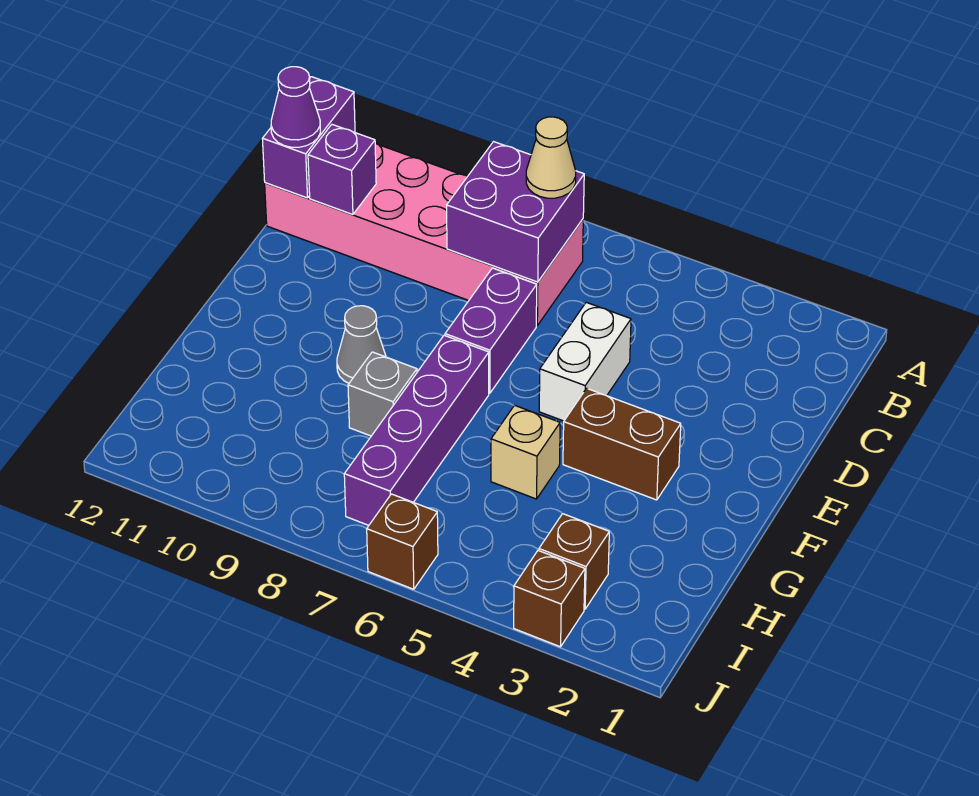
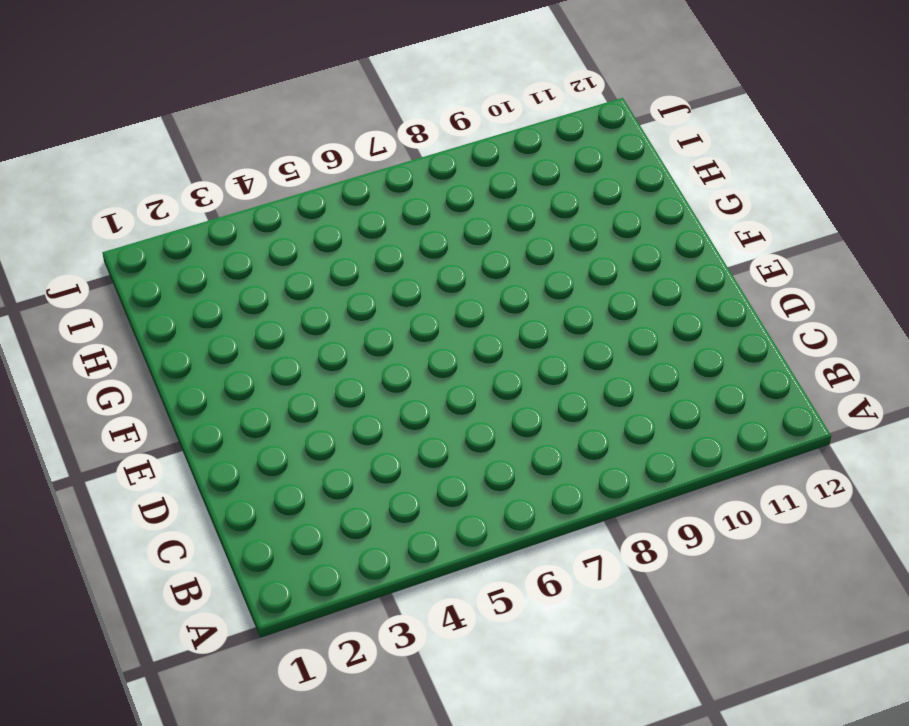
none -> pink brick B7:C12 level 1
none -> white brick D5:E5 level 1
none -> purple brick D7:E7 level 1

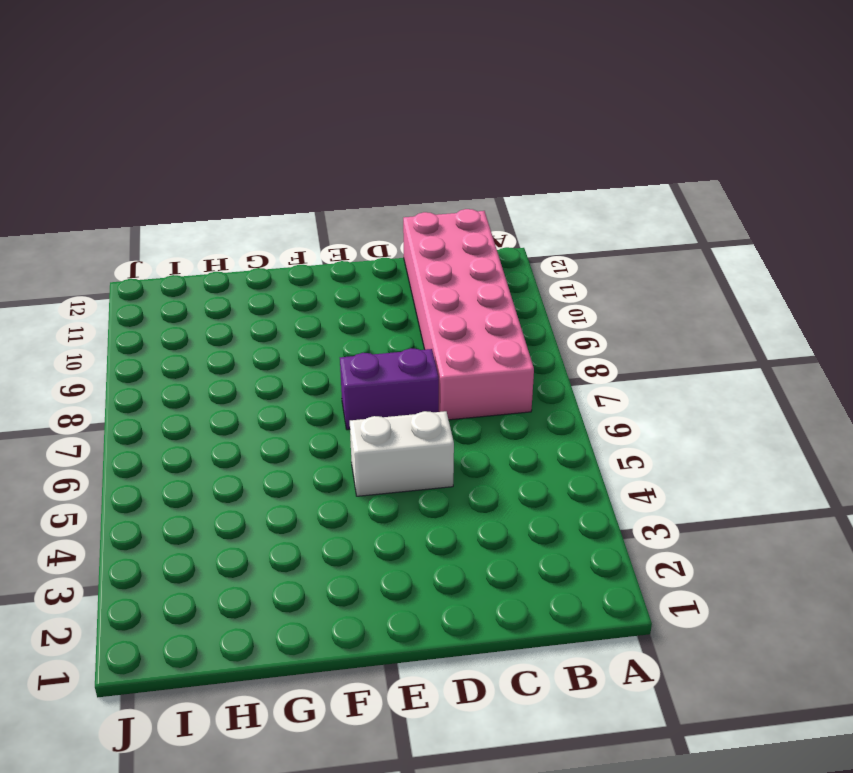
none -> brown brick F3:F4 level 1
none -> purple brick F7:I7 level 1
none -> grey cone F9 level 1

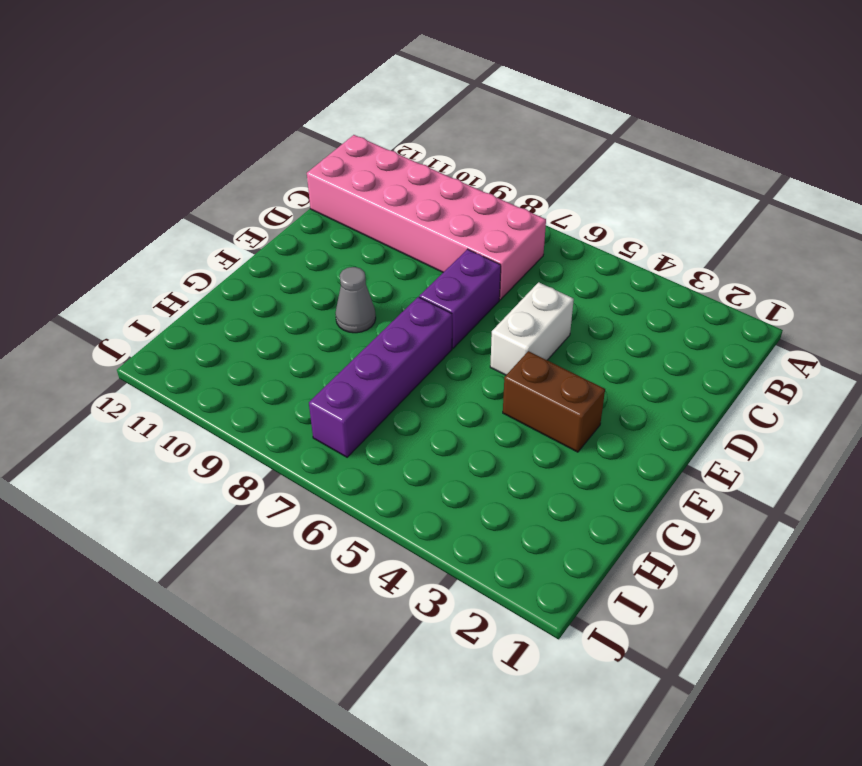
none -> tan brick G5 level 1
none -> grey brick G8 level 1
none -> brown brick I3 level 1

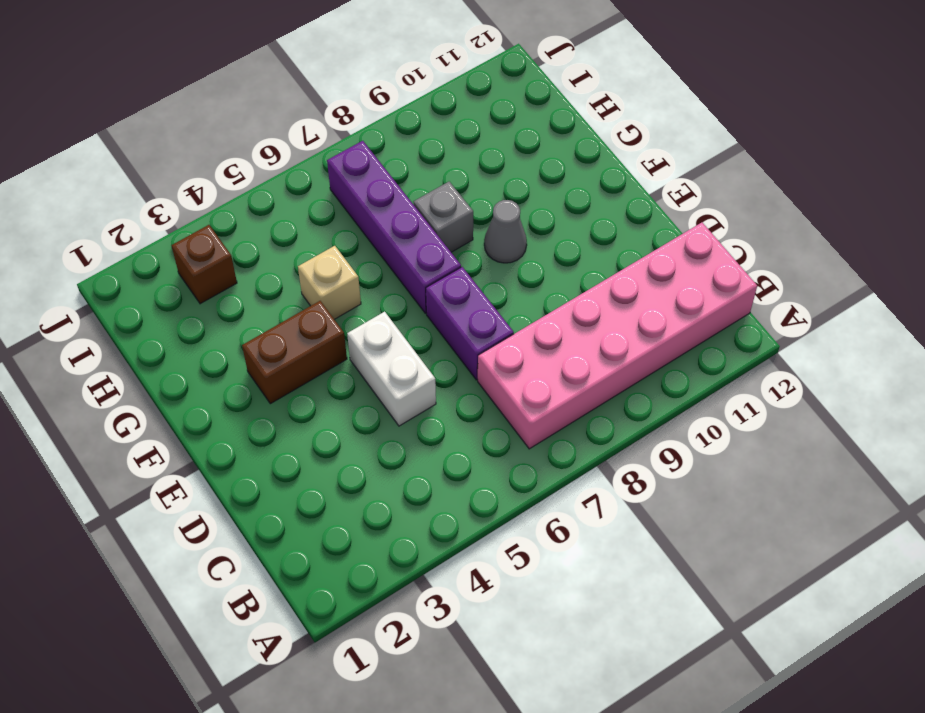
none -> brown brick J3 level 1
none -> brown brick J6 level 1
none -> purple brick B7:C8 level 2

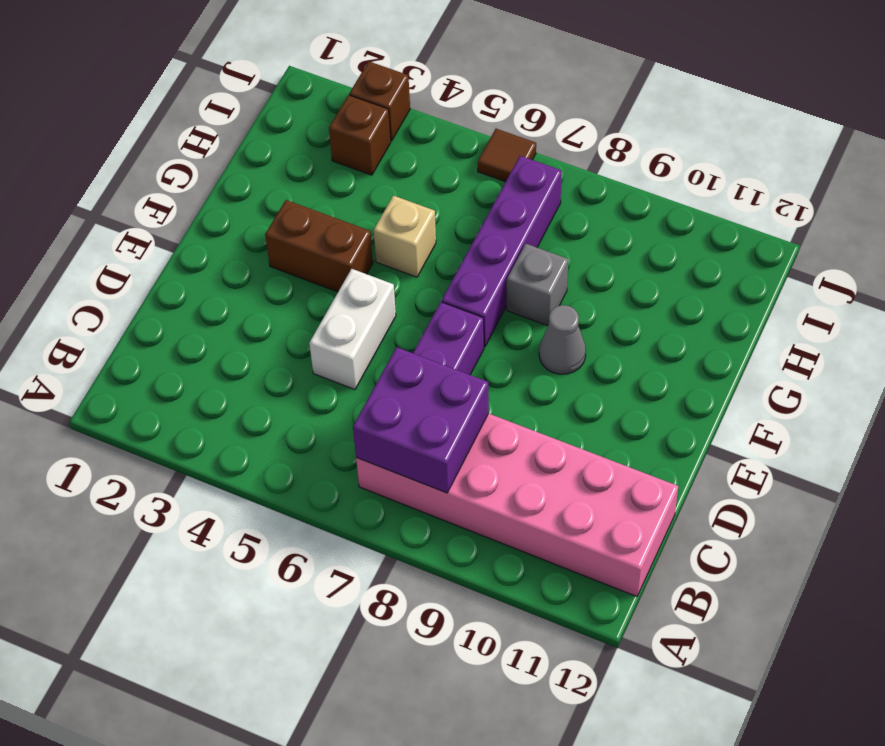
brown tile J6 level 1 -> brown brick J6 level 1
none -> purple brick B12:C12 level 2
none -> purple brick C11 level 2
none -> tan cone B7 level 3

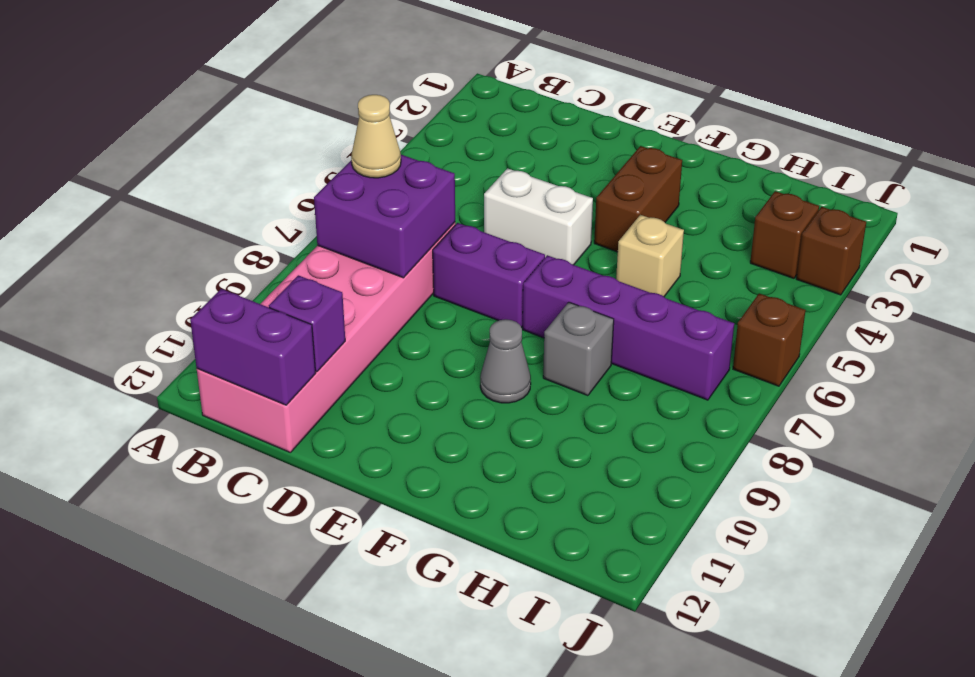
none -> purple cone C12 level 3

